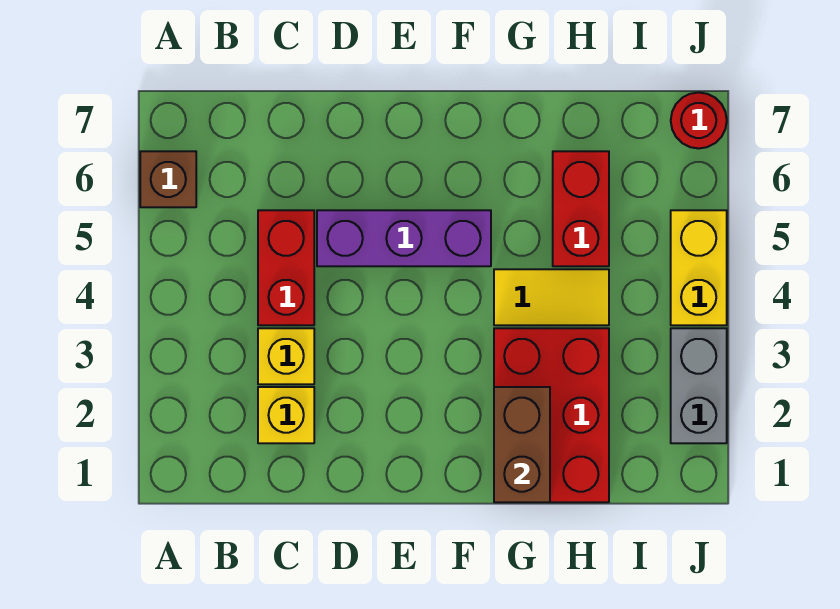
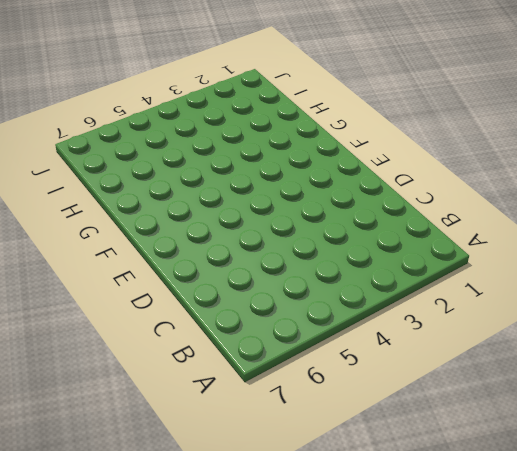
none -> brown brick A6 level 1
none -> yellow brick C2 level 1
none -> yellow brick C3 level 1

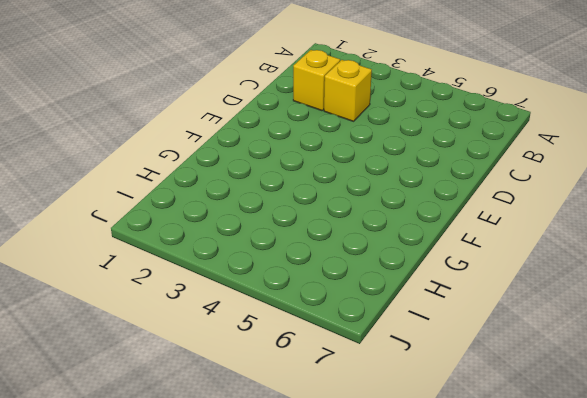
none -> brown brick A6 level 1
none -> red brick C4:C5 level 1
none -> purple brick D5:F5 level 1

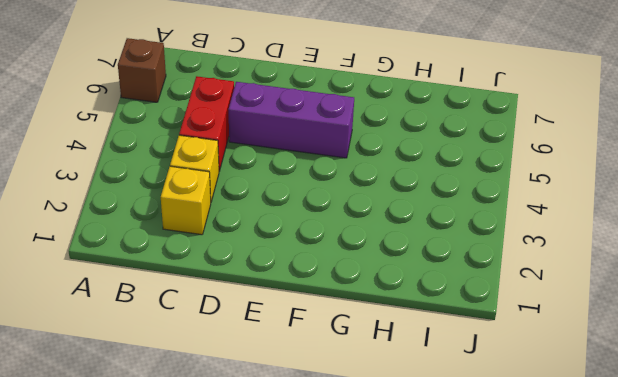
none -> red brick G1:H3 level 1
none -> yellow tile G4:H4 level 1
none -> red brick H5:H6 level 1

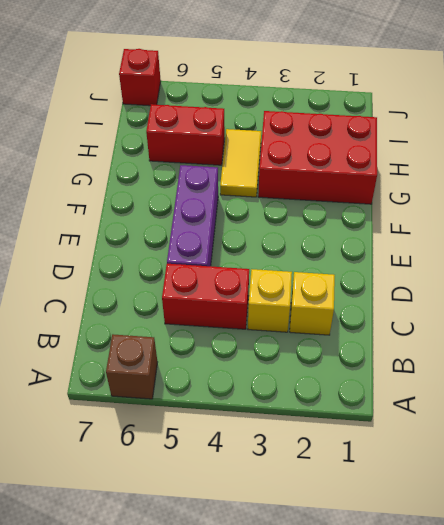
red brick J7 level 1 -> red round brick J7 level 1
none -> grey brick J2:J3 level 1
none -> yellow brick J4:J5 level 1
none -> brown brick G1:G2 level 2

